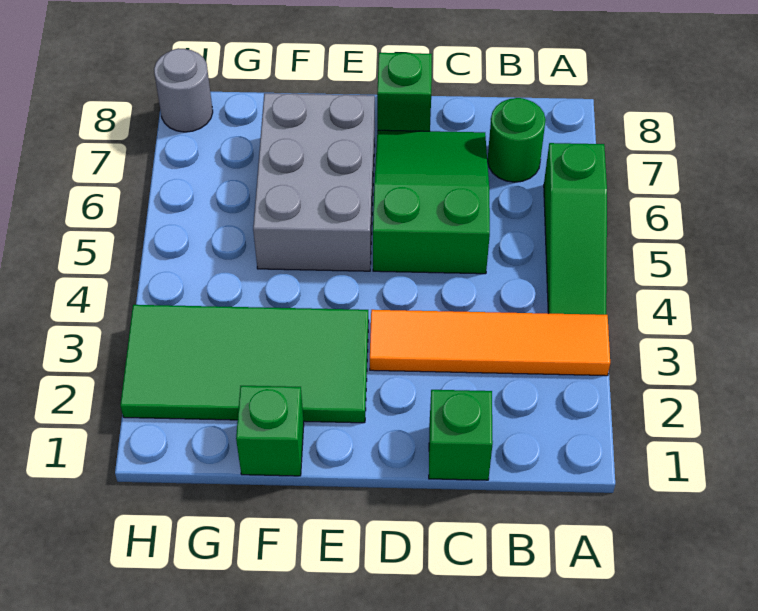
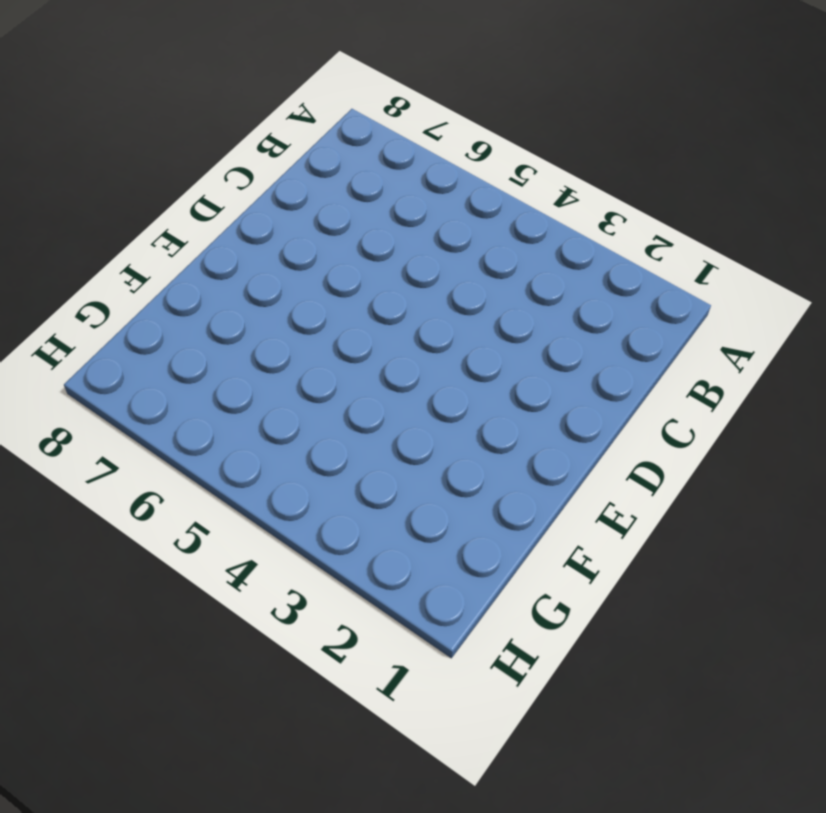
none -> orange tile A3:D3 level 1
none -> green slope A4:A6 level 1 top 6

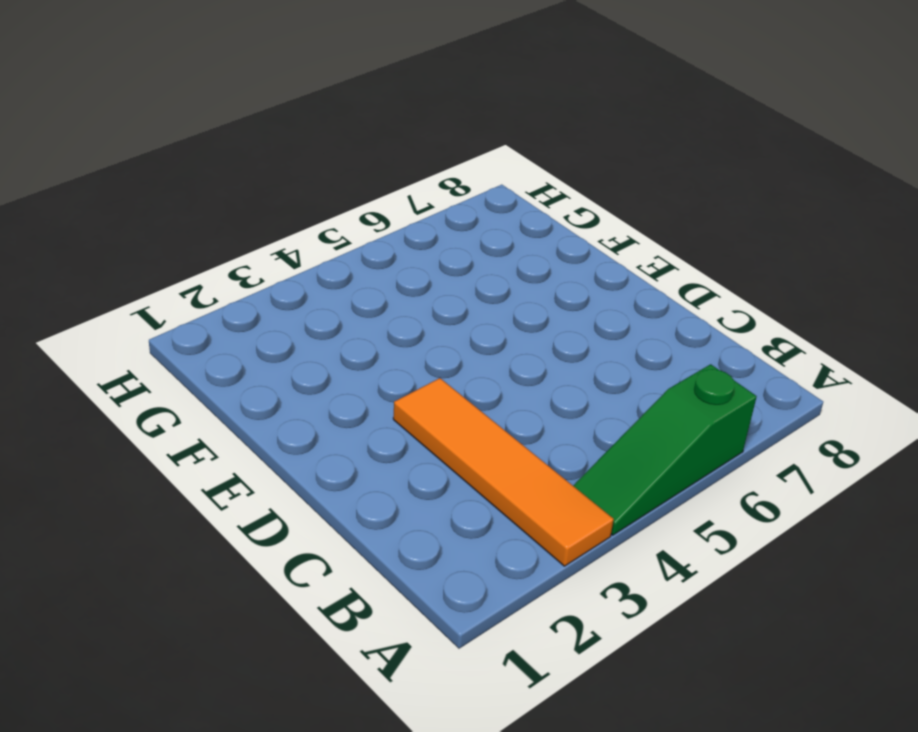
none -> green round brick B7 level 1
none -> green brick C1 level 1

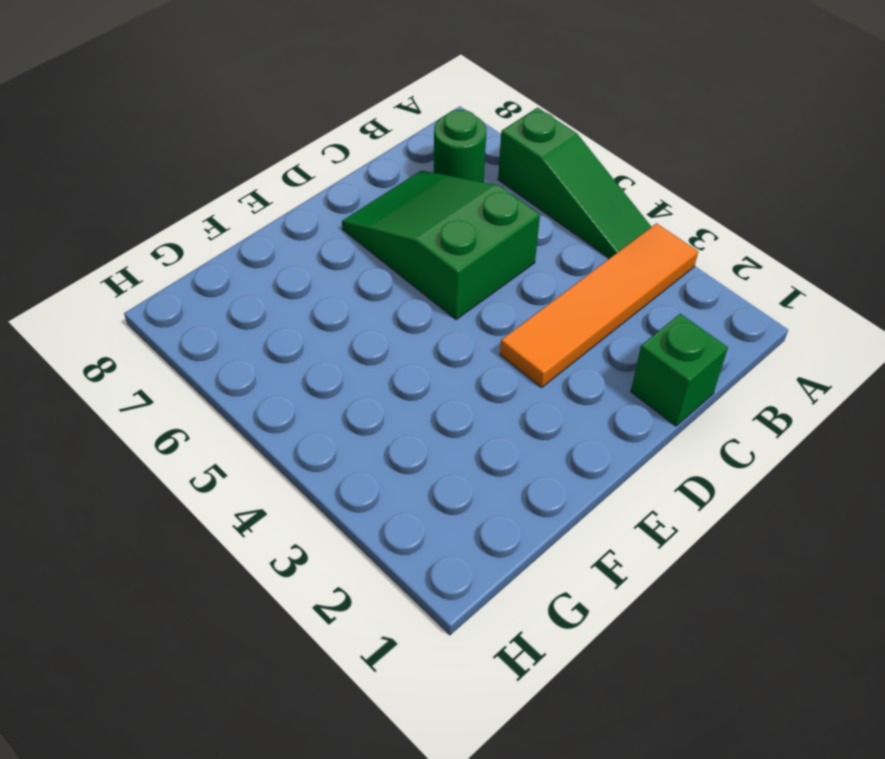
none -> green brick D8 level 1
none -> green tile E2:H3 level 1

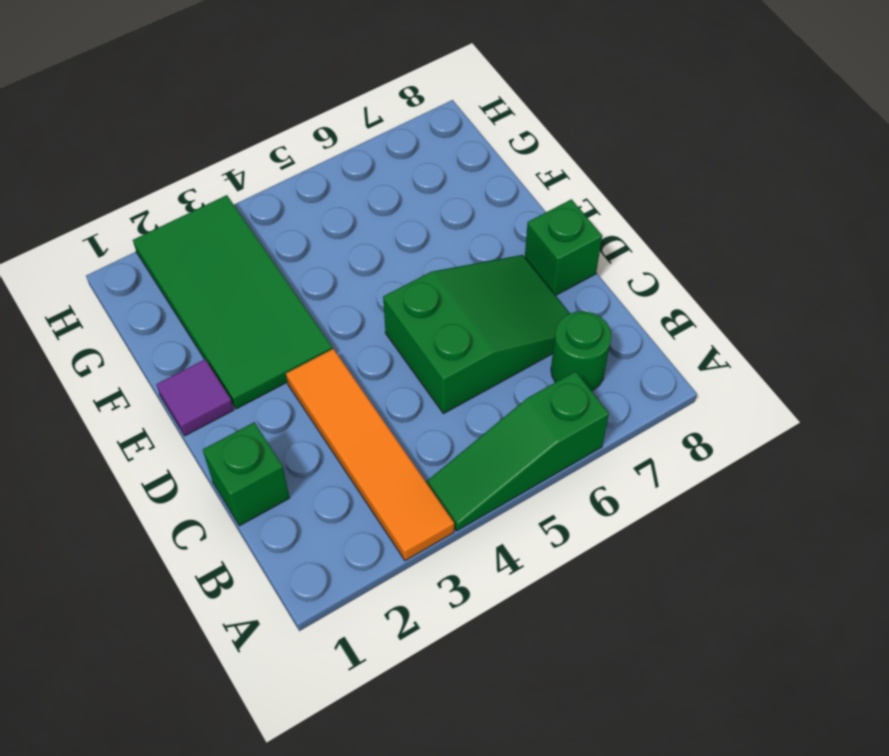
purple tile E1 level 1 -> none
none -> grey brick E5:F7 level 1
none -> green brick F1 level 1

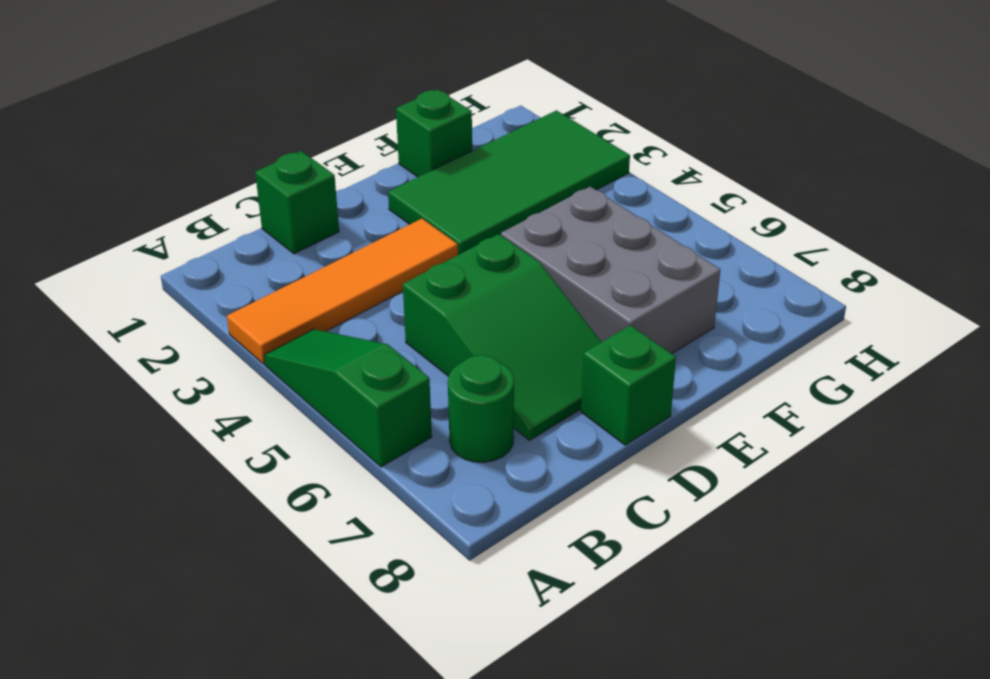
none -> grey round brick H8 level 1

